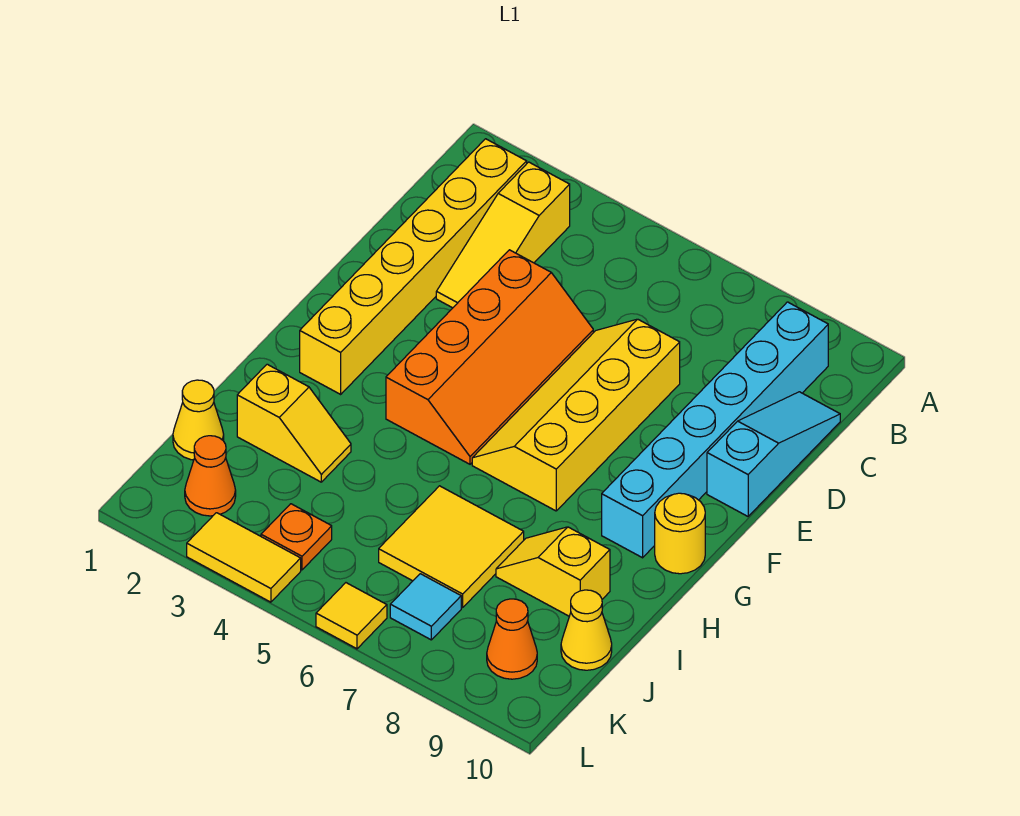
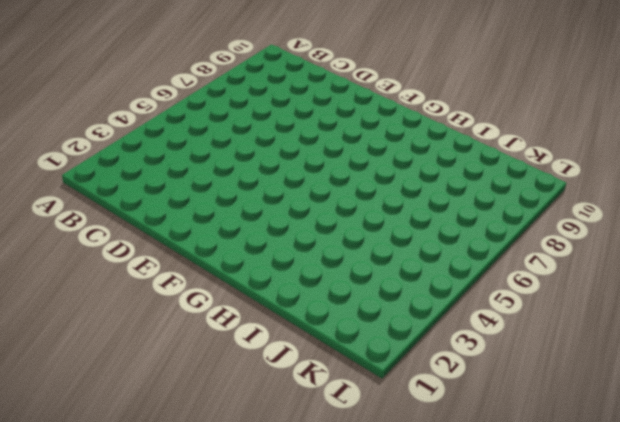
none -> yellow brick B2:G2 level 1
none -> yellow slope B3:D3 level 1 top B
none -> cyan brick B9:G9 level 1

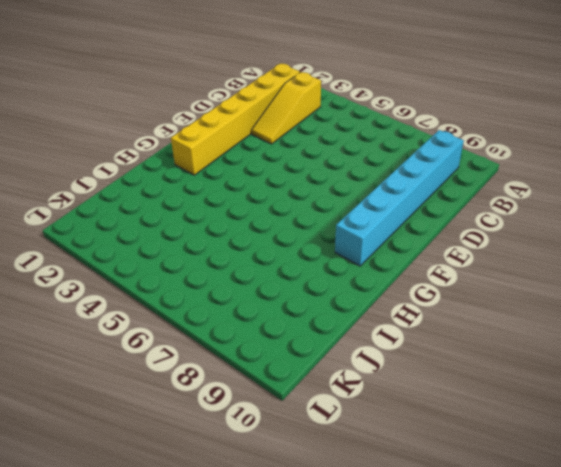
none -> cyan slope C10:E10 level 1 top E
none -> orange slope D4:G5 level 1 top 4
none -> yellow slope D6:G7 level 1 top 7

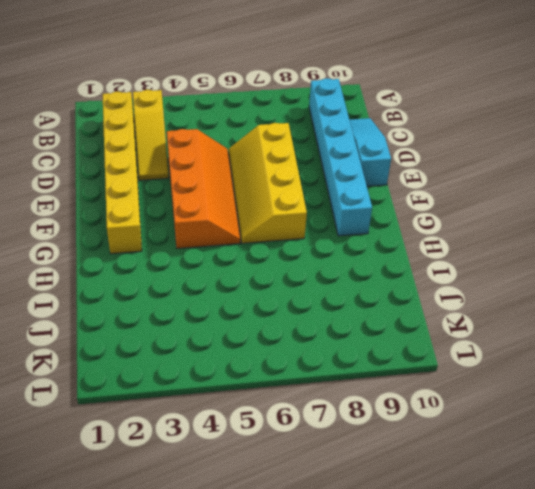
none -> yellow round brick G10 level 1
none -> yellow slope I2:I3 level 1 top 2
none -> yellow tile I6:J7 level 1

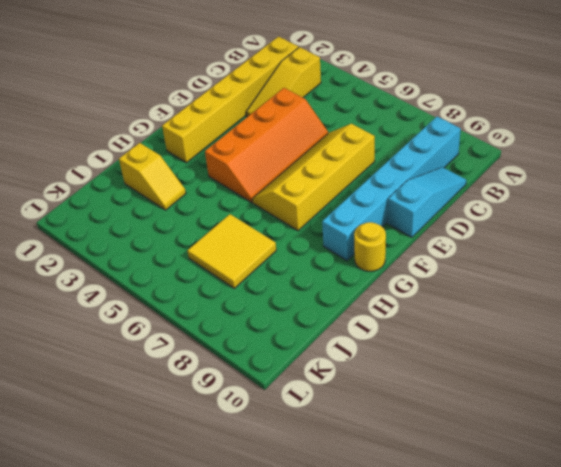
none -> yellow slope I8:I9 level 1 top 9
none -> yellow cone J1 level 1
none -> yellow cone J10 level 1

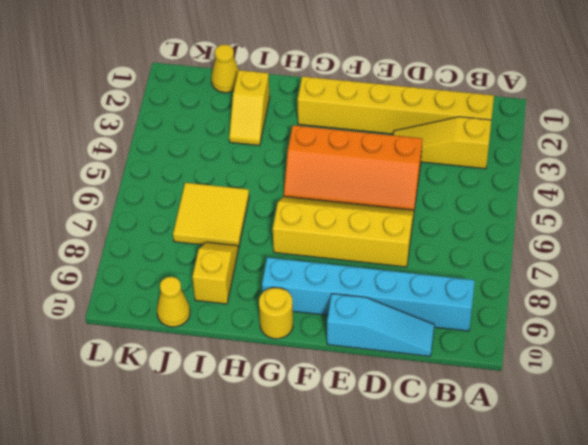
none -> orange cone K2 level 1
none -> orange plate K4 level 1
none -> cyan tile K7 level 1

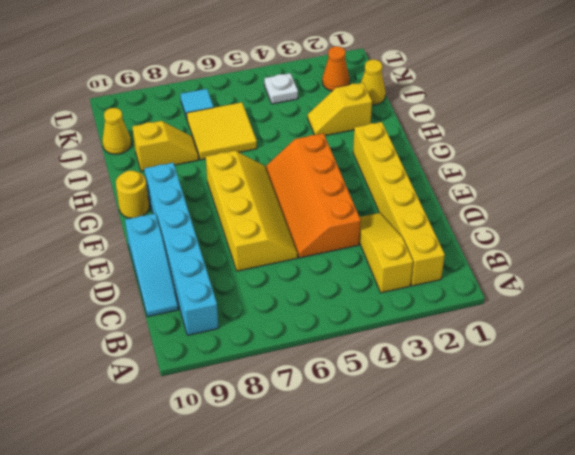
white plate K4 level 1 -> orange plate K4 level 1
none -> orange cone K9 level 1
none -> yellow tile L3:L4 level 1
none -> yellow tile L6 level 1

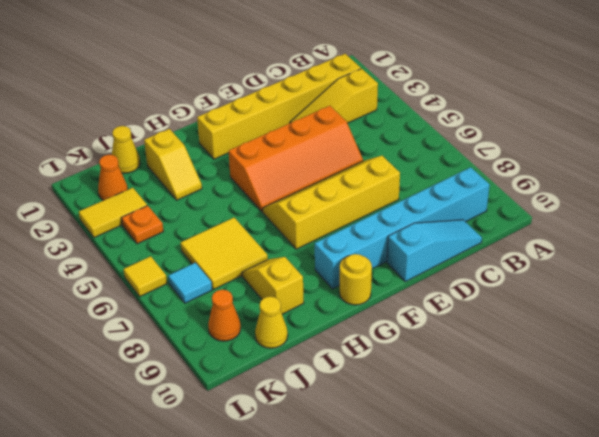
yellow tile K3:L3 level 1 -> yellow tile L3:L4 level 1

